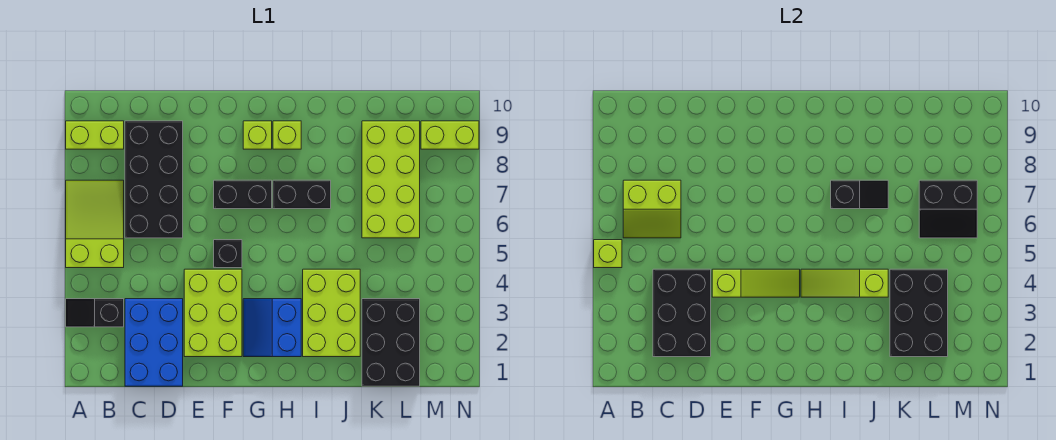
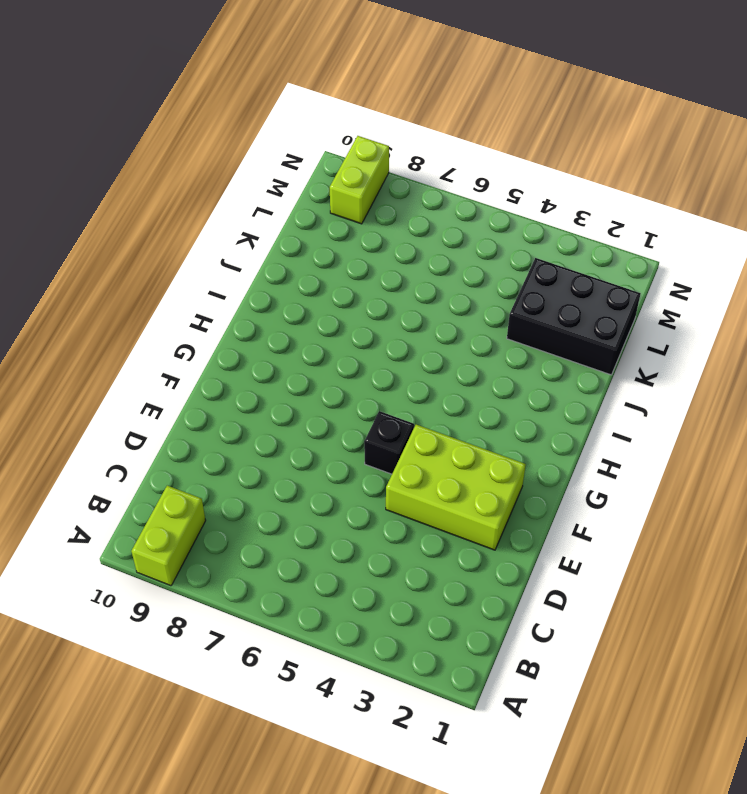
none -> black slope A3:B3 level 1 top B
none -> lime slope A5:B7 level 1 top 5
none -> blue brick C1:D3 level 1

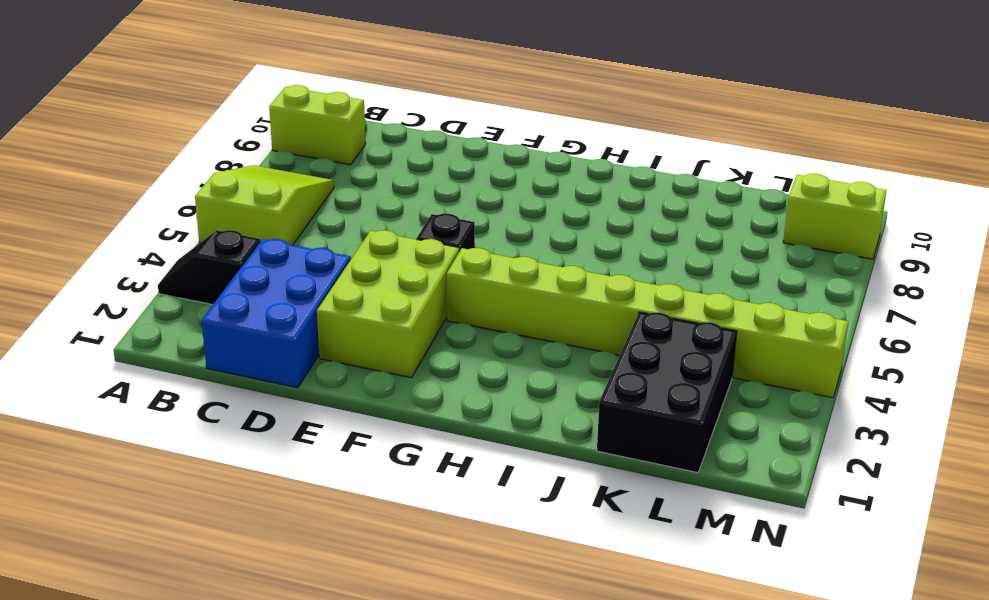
lime brick G4:N4 level 1 -> lime brick I2:J4 level 1
none -> black brick C6:D9 level 1
none -> black brick F7:G7 level 1
none -> blue slope G2:H3 level 1 top H

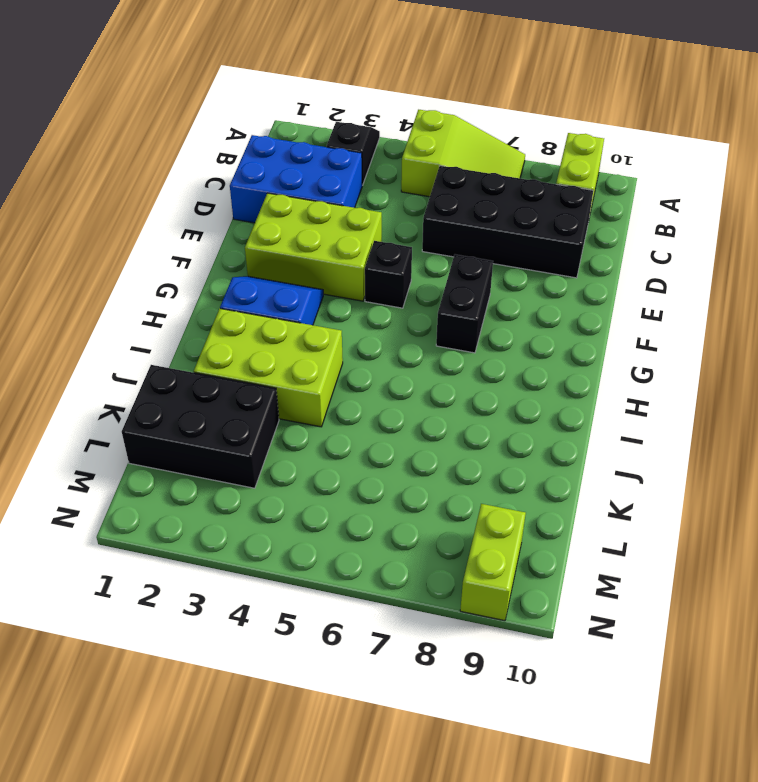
none -> lime brick G9 level 1
none -> black brick H7:I7 level 1
none -> lime brick H9 level 1

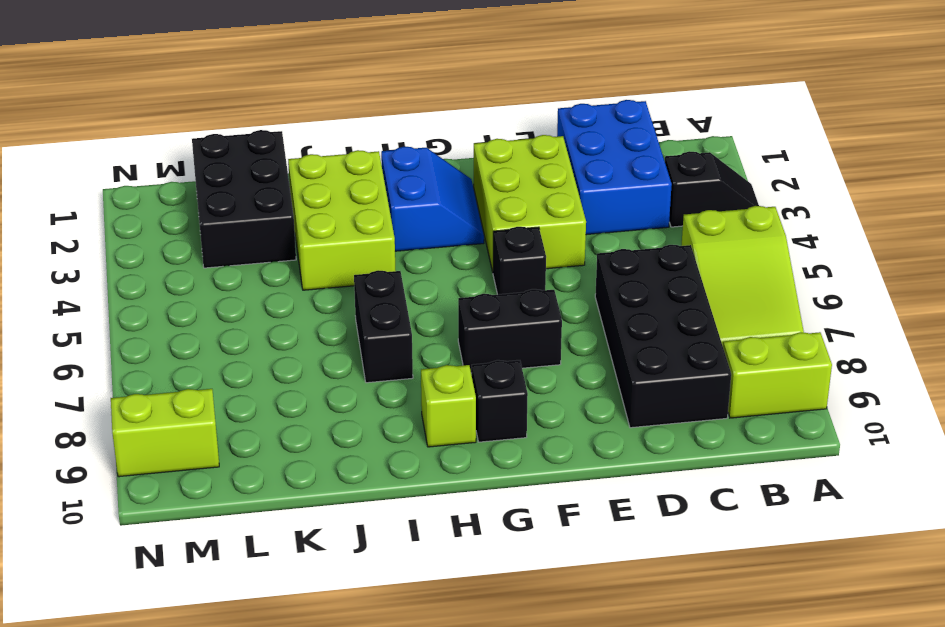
black brick G9 level 1 -> lime brick G9 level 1
black brick I6:I7 level 1 -> black brick H7:I7 level 1
none -> lime brick K6:L9 level 1
none -> lime brick A5 level 2
none -> lime slope B6:C7 level 2 top 7

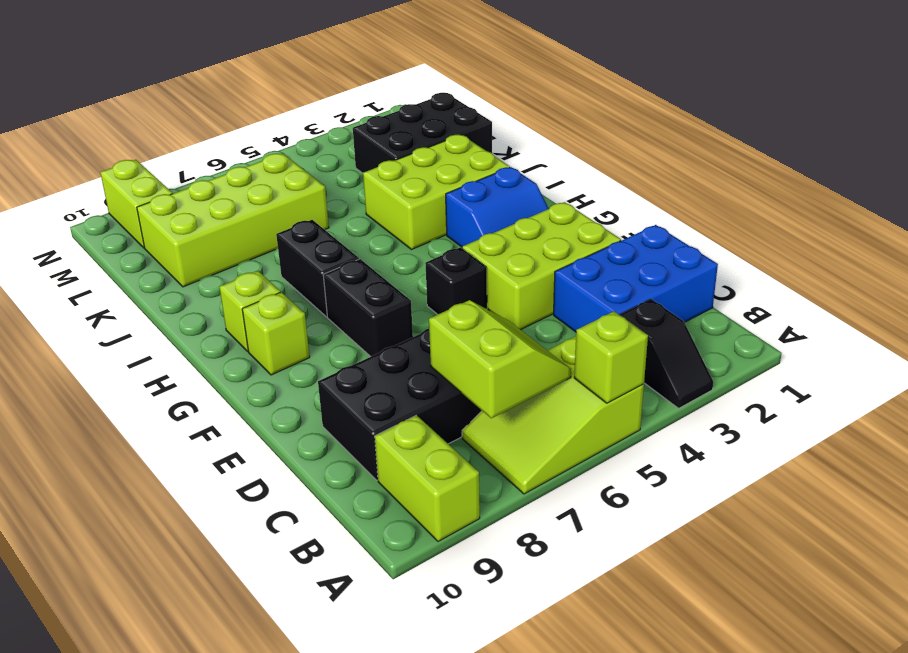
none -> black brick C2:D4 level 2
none -> lime slope E4:G4 level 2 top E
none -> lime slope H4:J4 level 2 top J

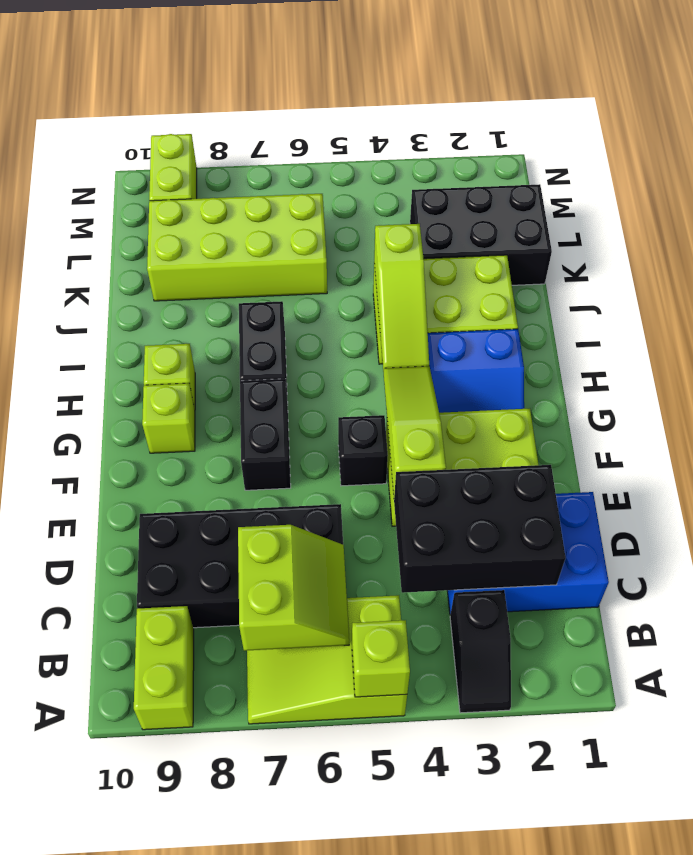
none -> black slope I7:J7 level 2 top I
none -> black brick K2:L4 level 2
none -> black slope L6:M7 level 2 top 7

